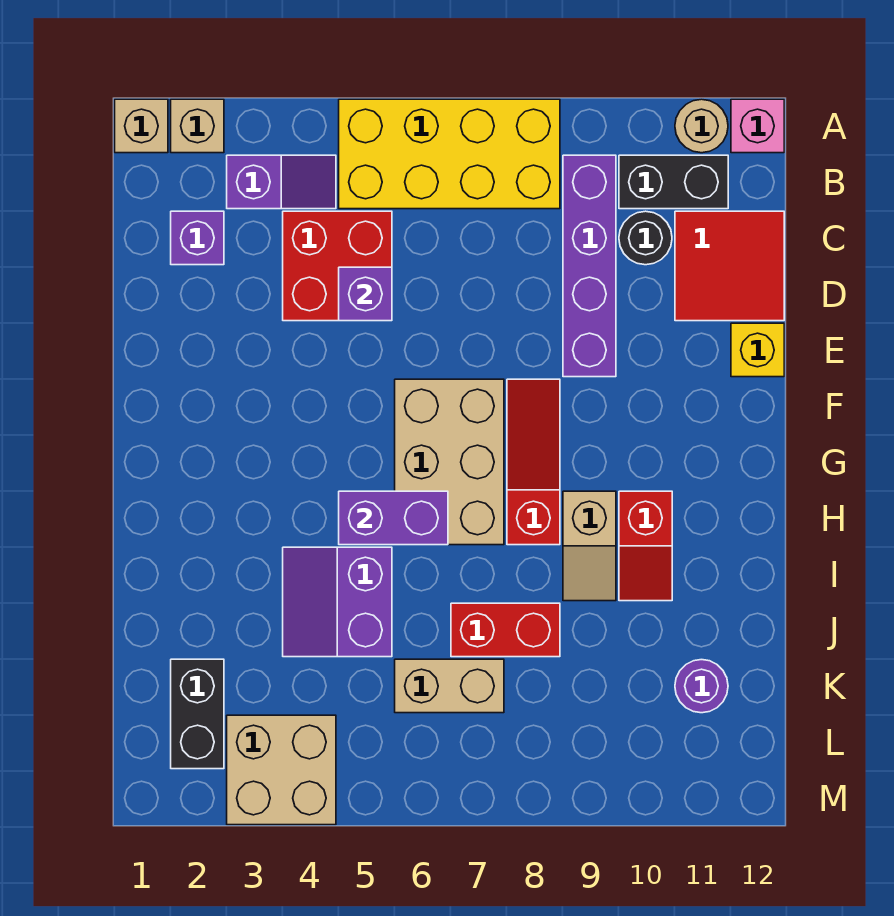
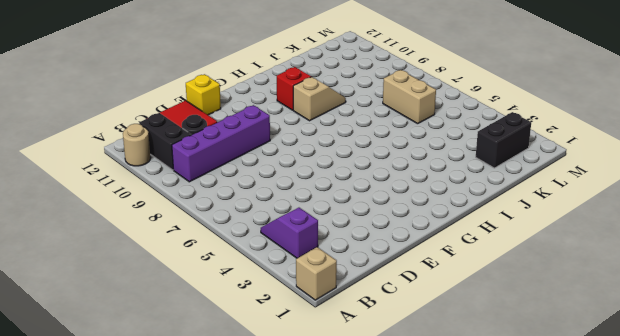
none -> tan brick A2 level 1
none -> yellow brick A5:B8 level 1
none -> pink brick A12 level 1

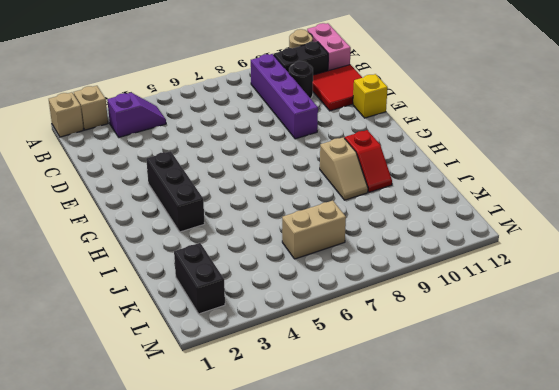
pink brick A12:B12 level 1 -> pink brick A12 level 1
black brick F3:H3 level 1 -> none
none -> yellow brick A5:B8 level 1
none -> purple brick C2 level 1
none -> red brick C4:D5 level 1

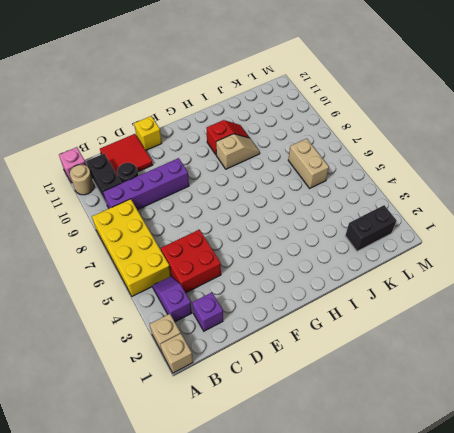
none -> tan brick F6:H7 level 1
none -> red slope F8:H8 level 1 top H
none -> purple slope I4:J5 level 1 top 5

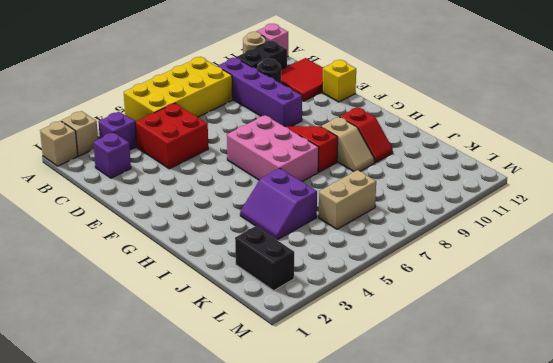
pink brick F6:H7 level 1 -> tan brick F6:H7 level 1
none -> red brick J7:J8 level 1
none -> purple round brick K11 level 1
none -> tan brick L3:M4 level 1

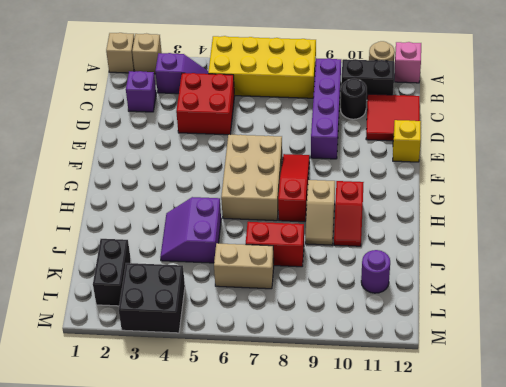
black brick L3:M4 level 1 -> tan brick L3:M4 level 1
none -> purple brick D5 level 2
none -> purple brick H5:H6 level 2

